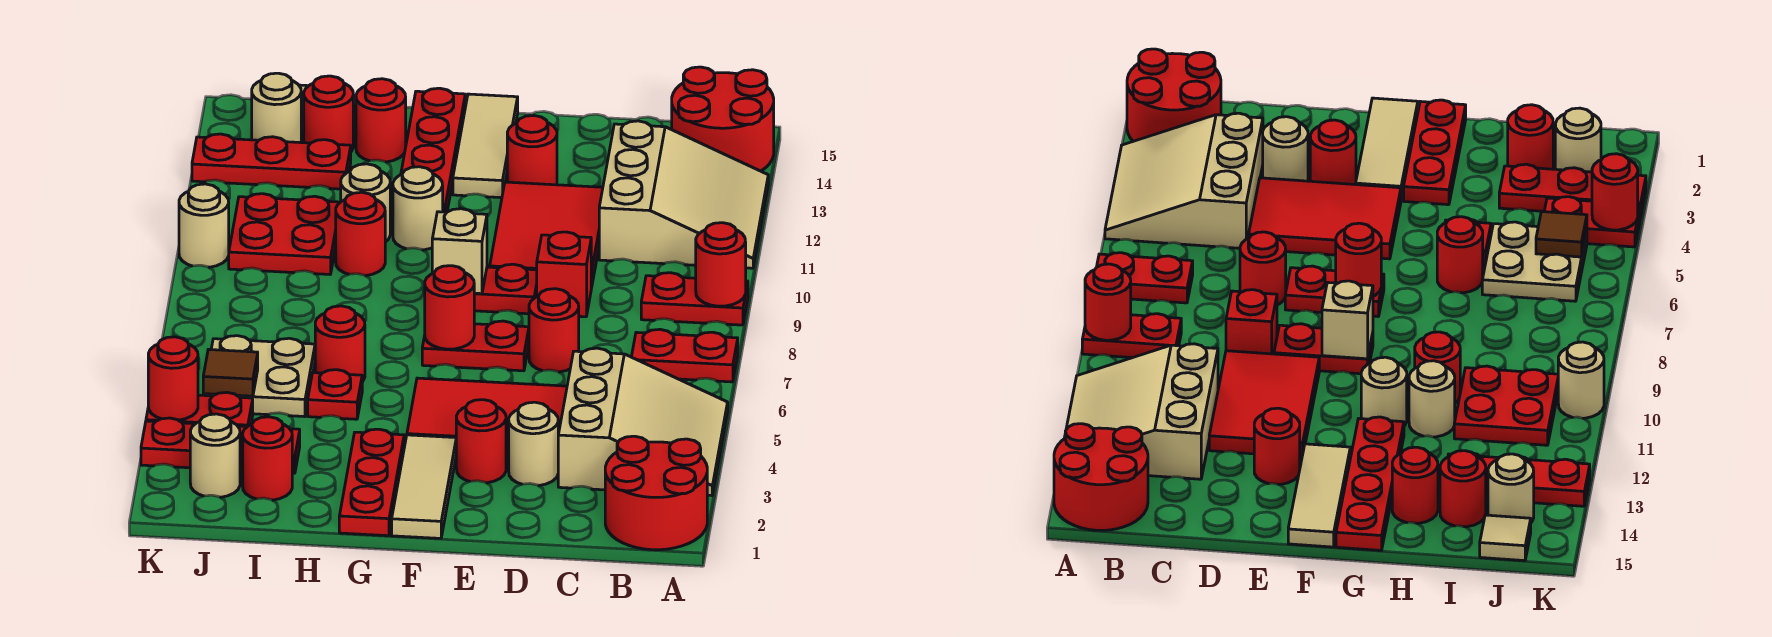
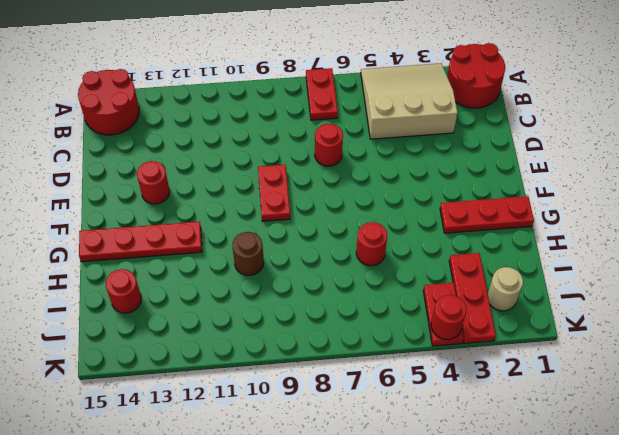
brown round brick H10 level 1 -> red round brick H10 level 1
none -> red plate A9:B9 level 1
none -> tan slope A11:C13 level 1 top C
none -> tan round brick D3 level 1
none -> red tile D4:F5 level 1

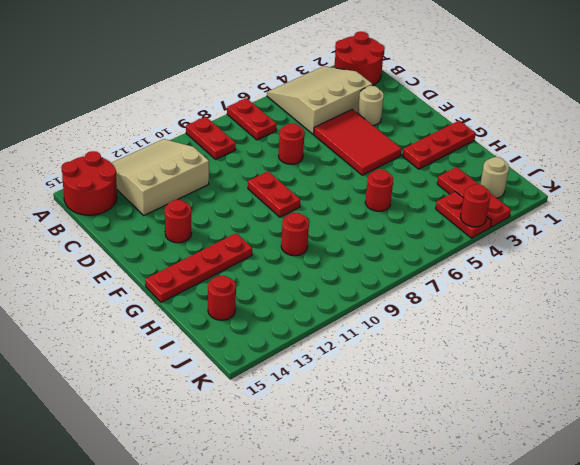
none -> red brick D9 level 1
none -> red tile D10:E12 level 1
none -> red round brick E3 level 1
none -> red plate E7:F7 level 1

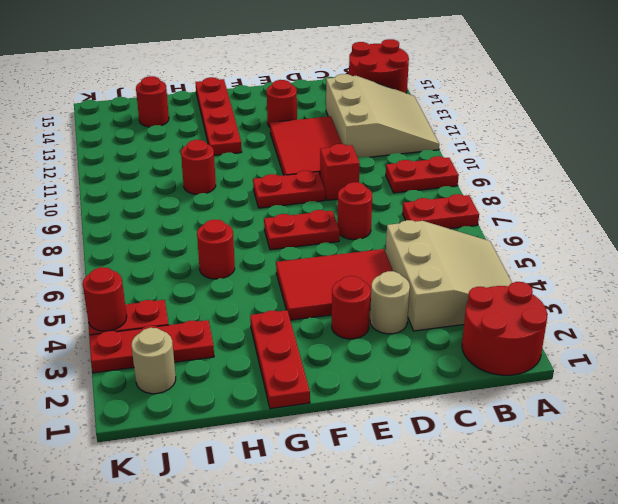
none -> tan tile F1:F3 level 1
none -> tan tile F13:F15 level 1
none -> tan round brick G11 level 1
none -> red plate H5 level 1

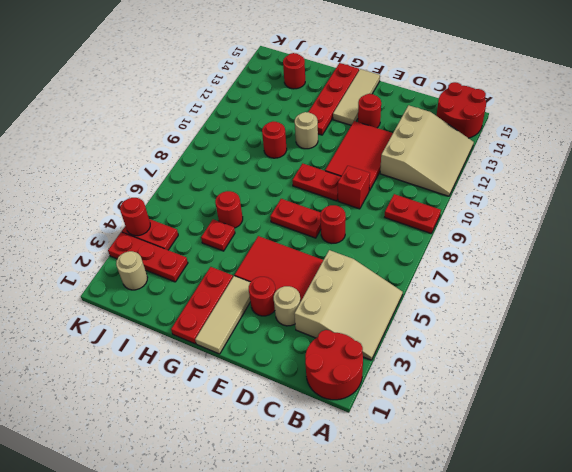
none -> red plate A7:B7 level 1
none -> tan round brick H11 level 1
none -> red round brick H14 level 1
none -> red round brick I2 level 1

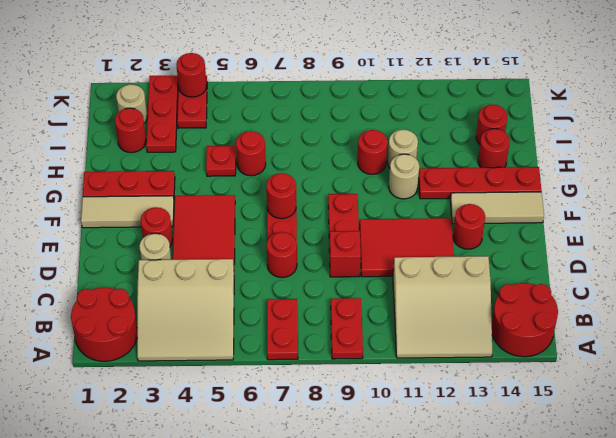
none -> tan plate I5:J6 level 1
none -> red plate I10:J11 level 1
none -> red plate I13:K13 level 1
none -> tan round brick J14 level 1

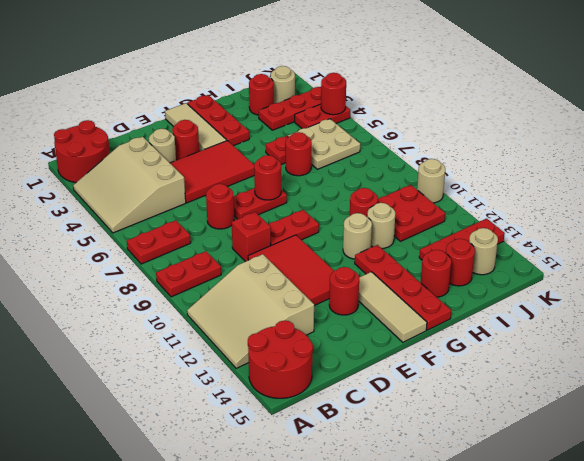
none -> tan tile J15 level 1
none -> red round brick A9 level 2
none -> tan brick F9 level 2
none -> brown tile J5 level 2

